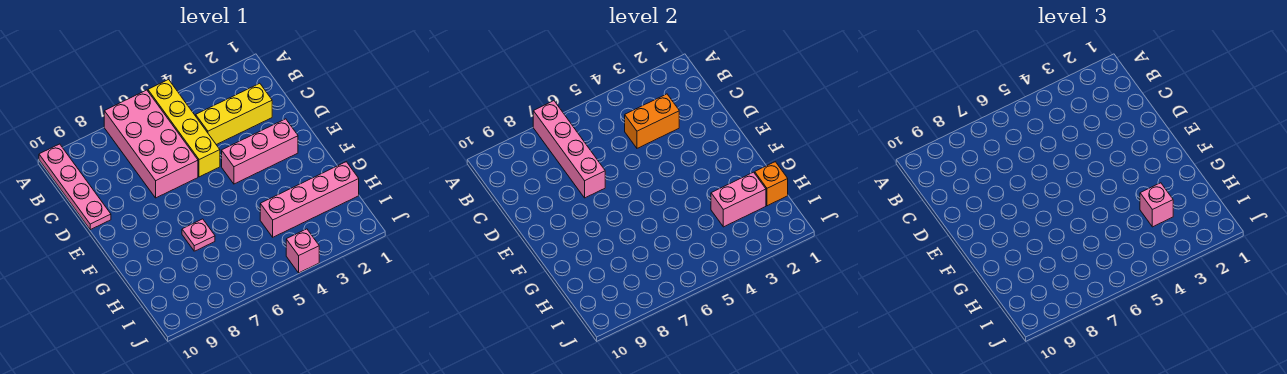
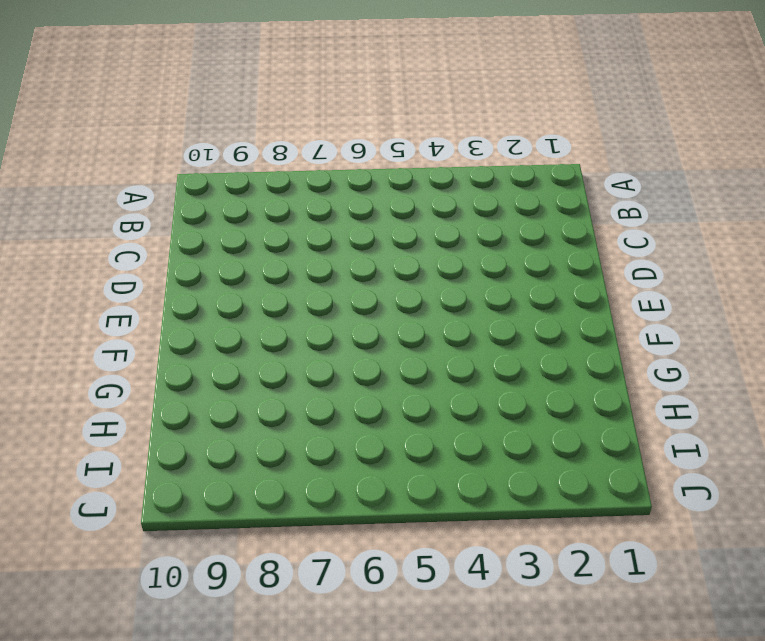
none -> yellow brick A5:D5 level 1
none -> pink brick A6:D7 level 1
none -> pink plate A10:D10 level 1

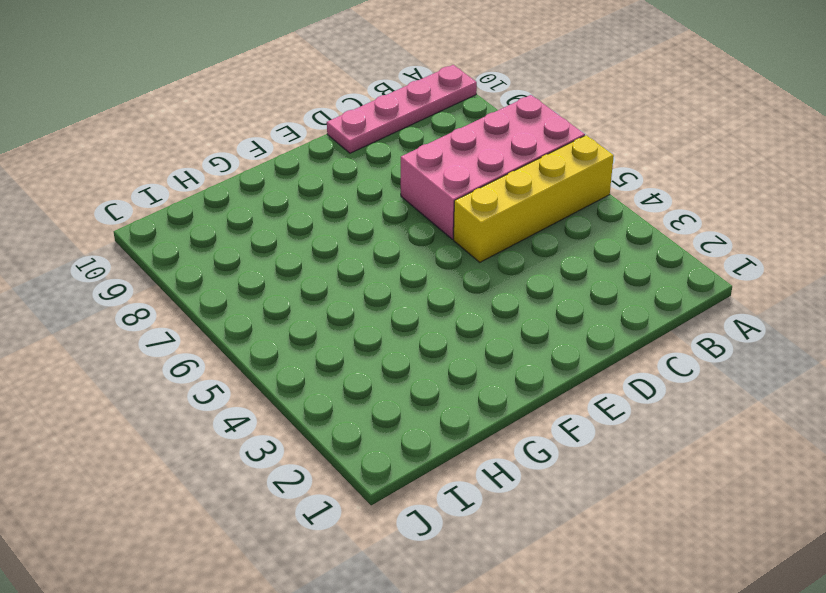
none -> yellow brick C2:C4 level 1
none -> pink brick E2:E4 level 1
none -> pink plate G7 level 1

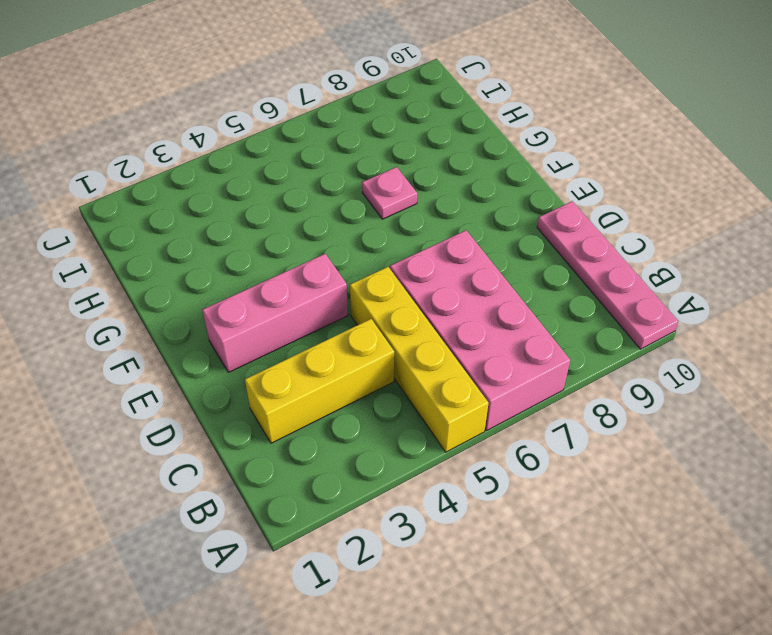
none -> pink brick H1:H4 level 1
none -> pink brick J4 level 1
none -> pink brick A7:D7 level 2

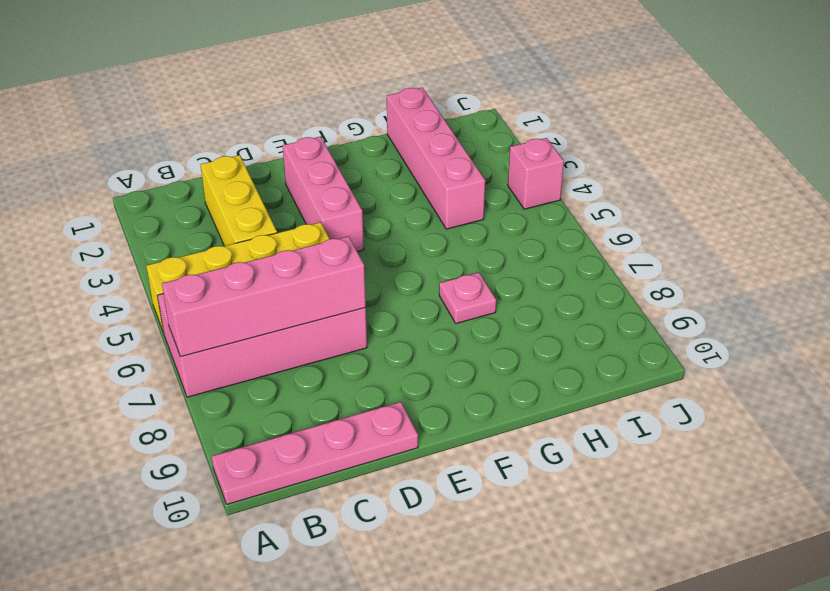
none -> orange brick C3:C4 level 2
none -> orange brick H1 level 2
none -> pink brick H2:H3 level 2

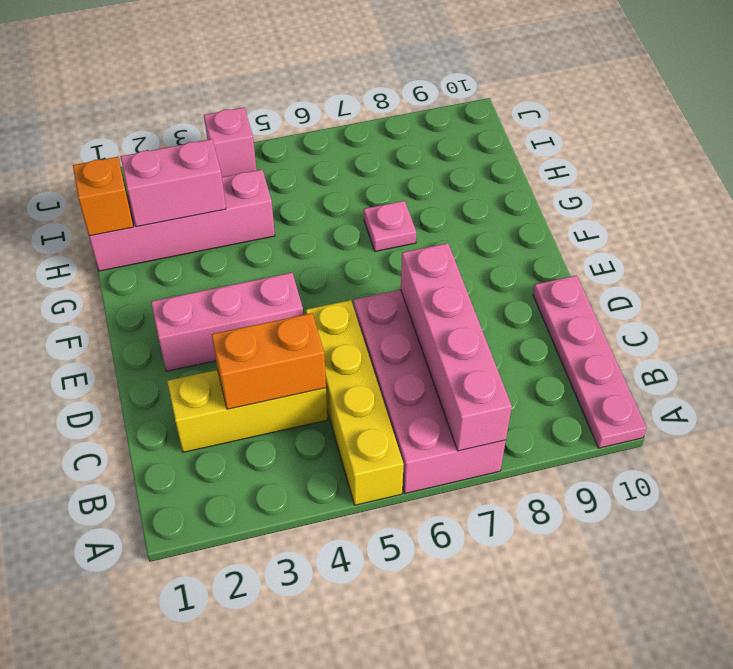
none -> pink brick H3 level 3

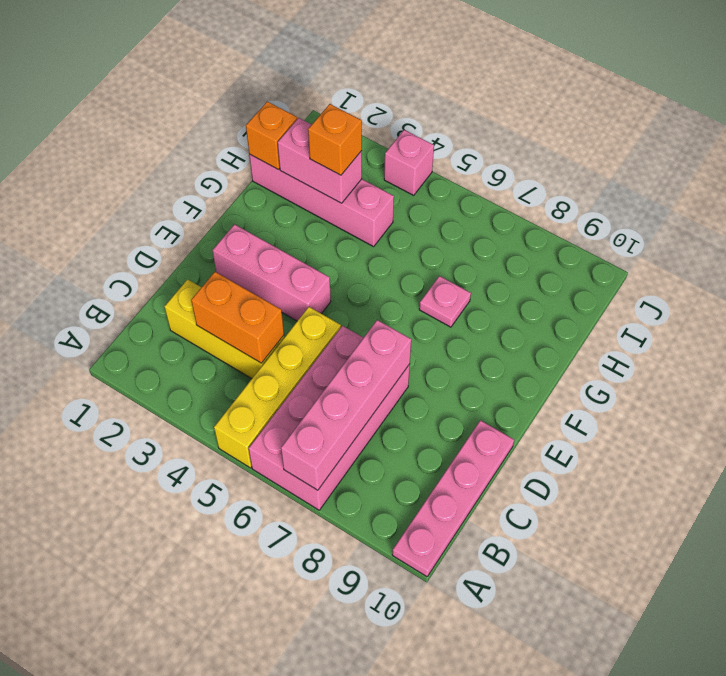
orange brick H3 level 3 -> pink brick H3 level 3

